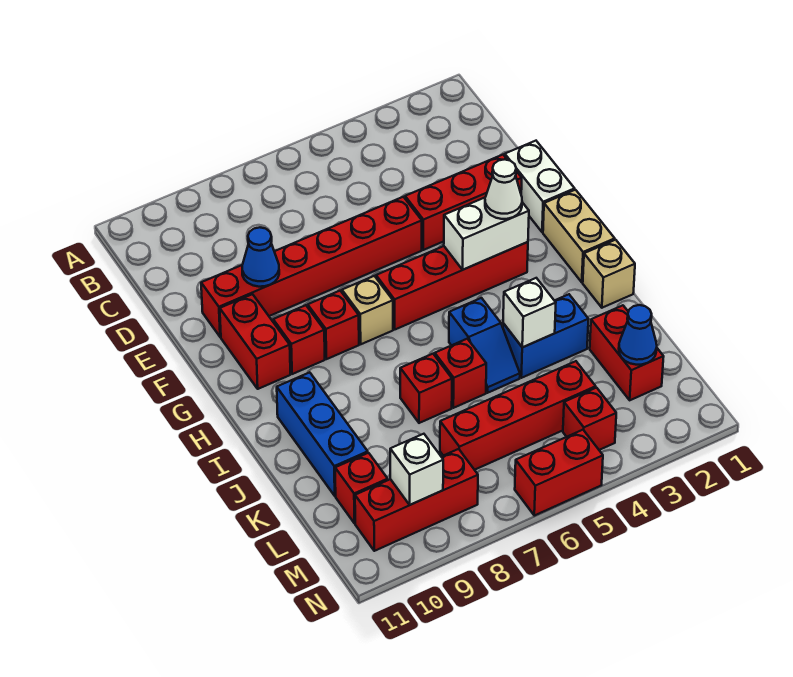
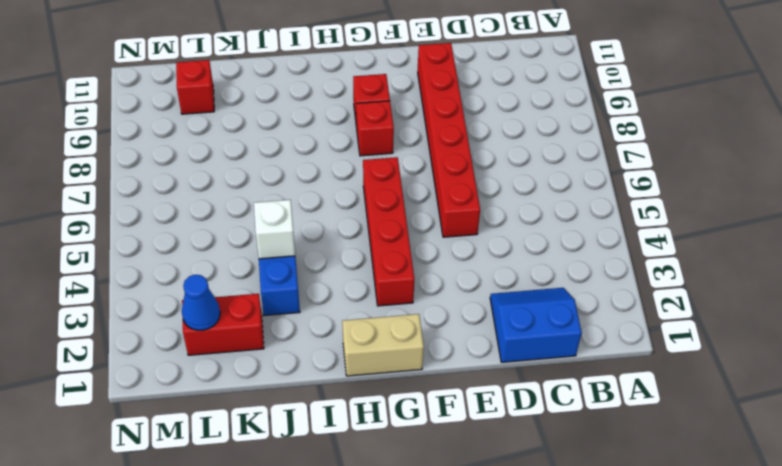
blue slope C1:D2 level 1 top 1 -> none
none -> white brick E1:F1 level 1
none -> red brick E2:E4 level 1
none -> red brick F10:G10 level 1

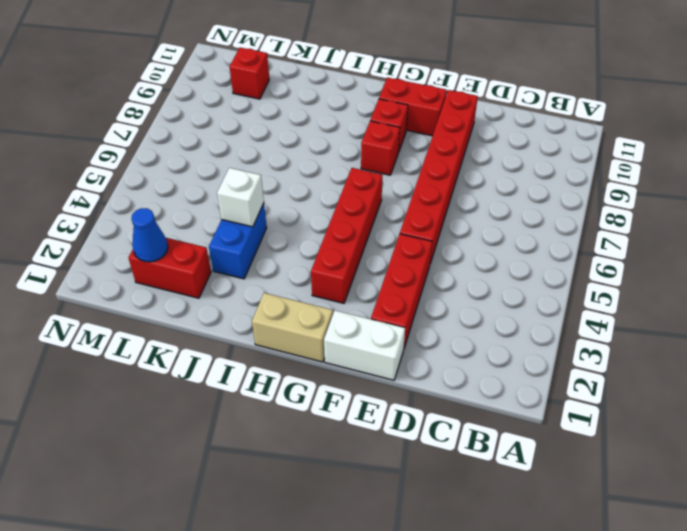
none -> tan brick G7 level 1
none -> tan brick I1 level 1
none -> blue slope I5:J5 level 1 top I

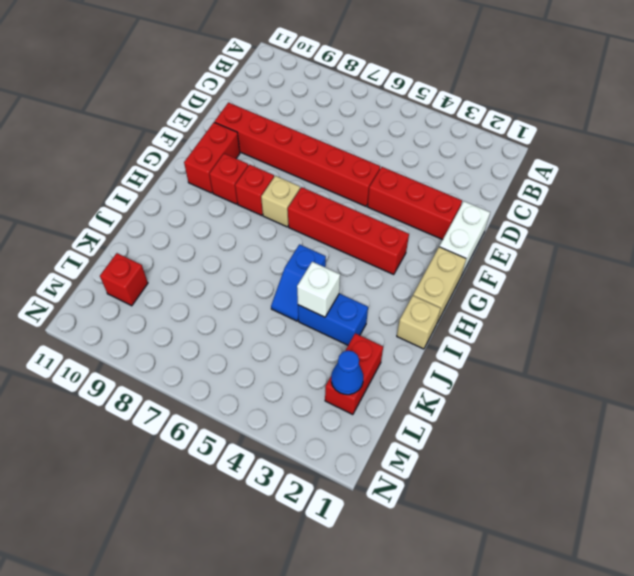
none -> blue brick I10:K10 level 1
none -> red brick J6 level 1
none -> red brick J7 level 1

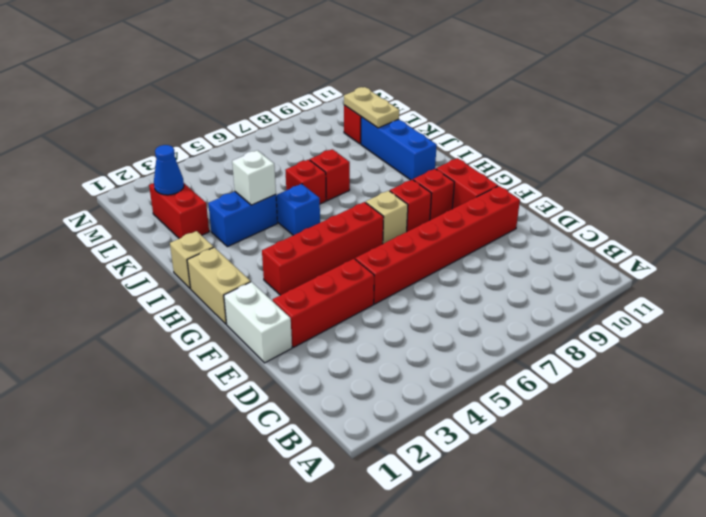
tan plate K10:L10 level 2 -> none
none -> red brick L4:L7 level 1
none -> red brick M4 level 1
none -> red brick M8:M10 level 1

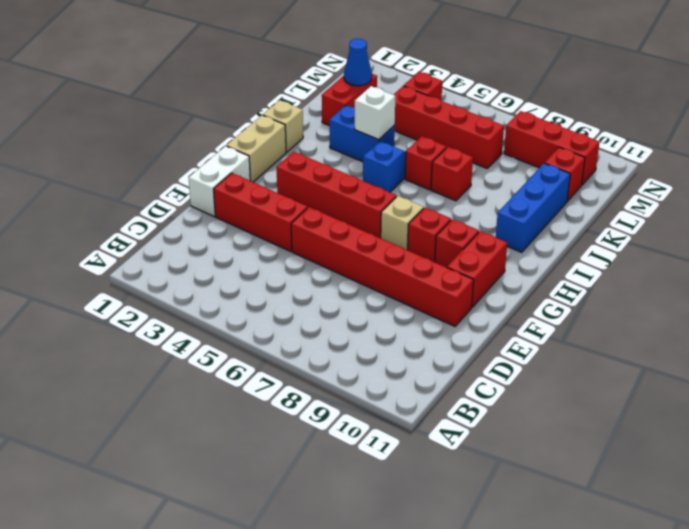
none -> red brick N5:N6 level 1
none -> blue cone E9 level 2
none -> white brick G3:G4 level 2

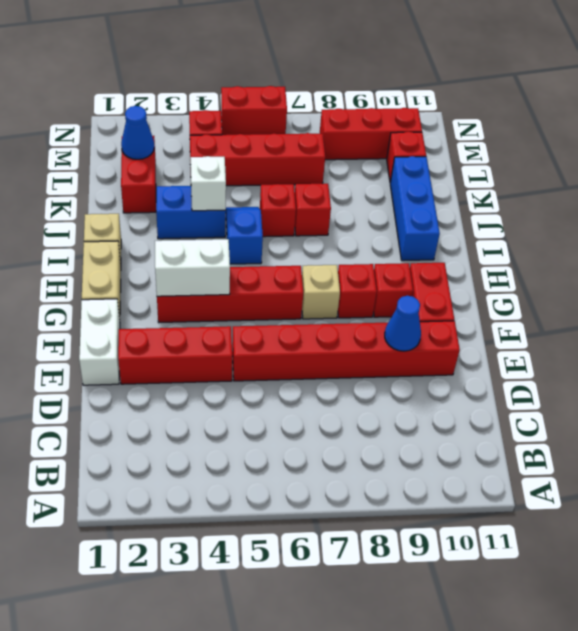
none -> white brick M9 level 2
none -> white cone G3 level 3

